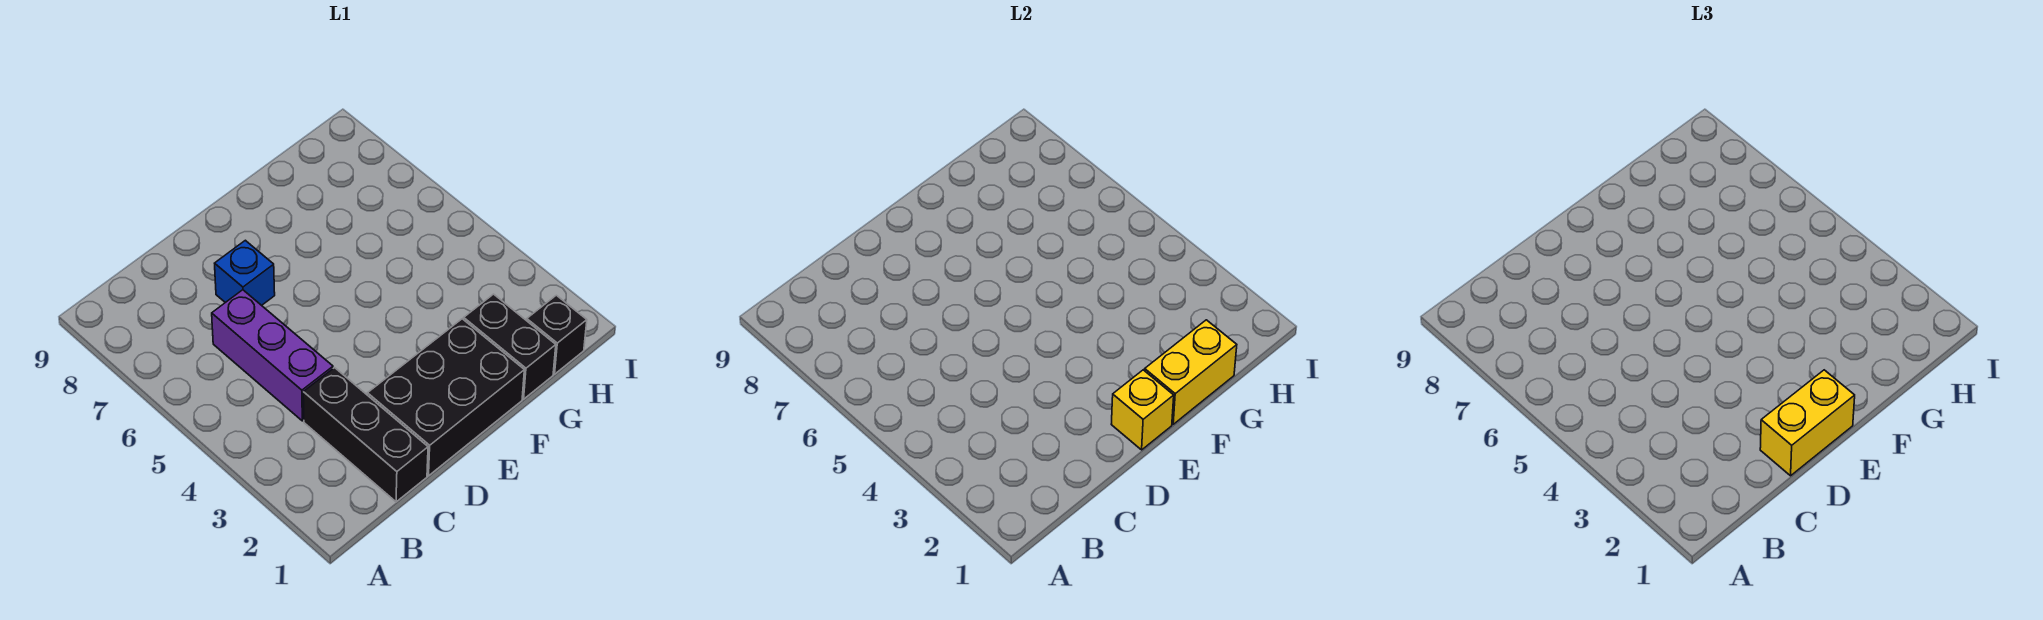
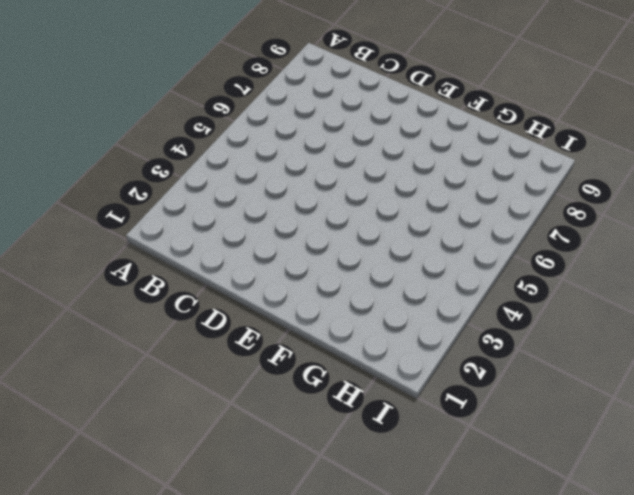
none -> black brick C1:C3 level 1
none -> purple brick C4:C6 level 1

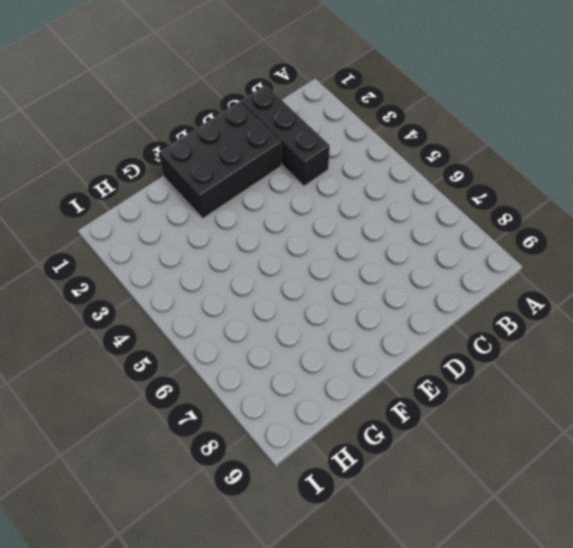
none -> purple brick C4:C6 level 1
none -> blue brick D7 level 1

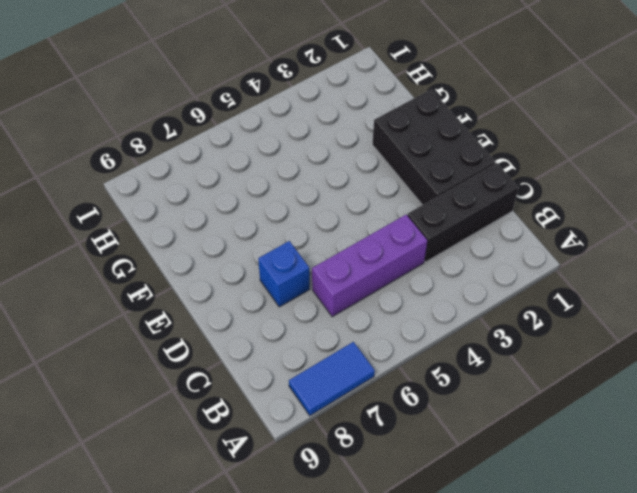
blue tile A7:A8 level 1 -> none
none -> black brick G1:G2 level 1
none -> black brick H1 level 1

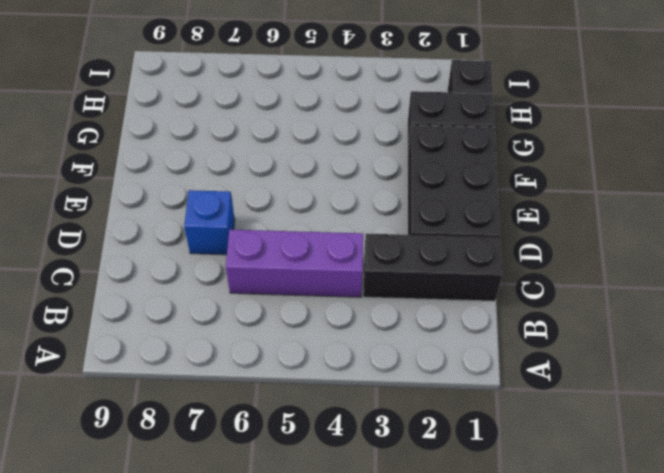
none -> yellow brick E1 level 2
none -> yellow brick F1:G1 level 2

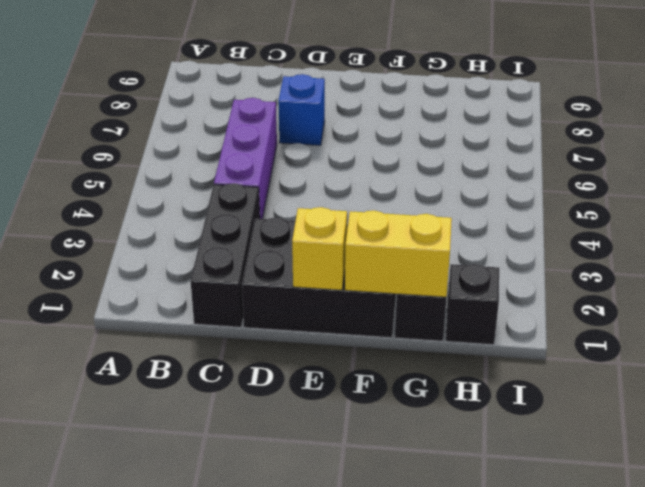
none -> yellow brick D1:E1 level 3

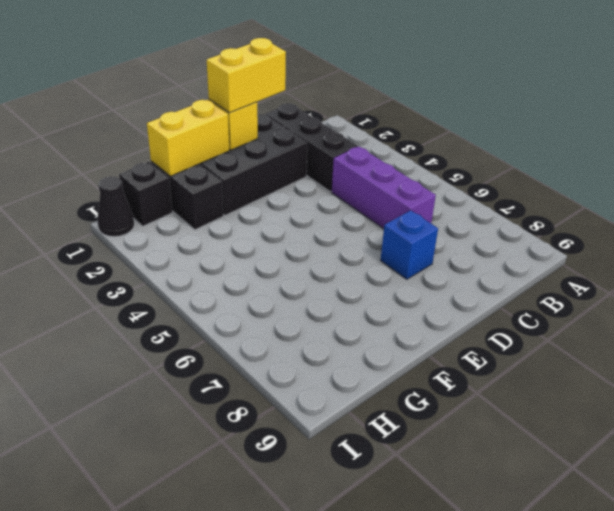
black cone I1 level 1 -> none

